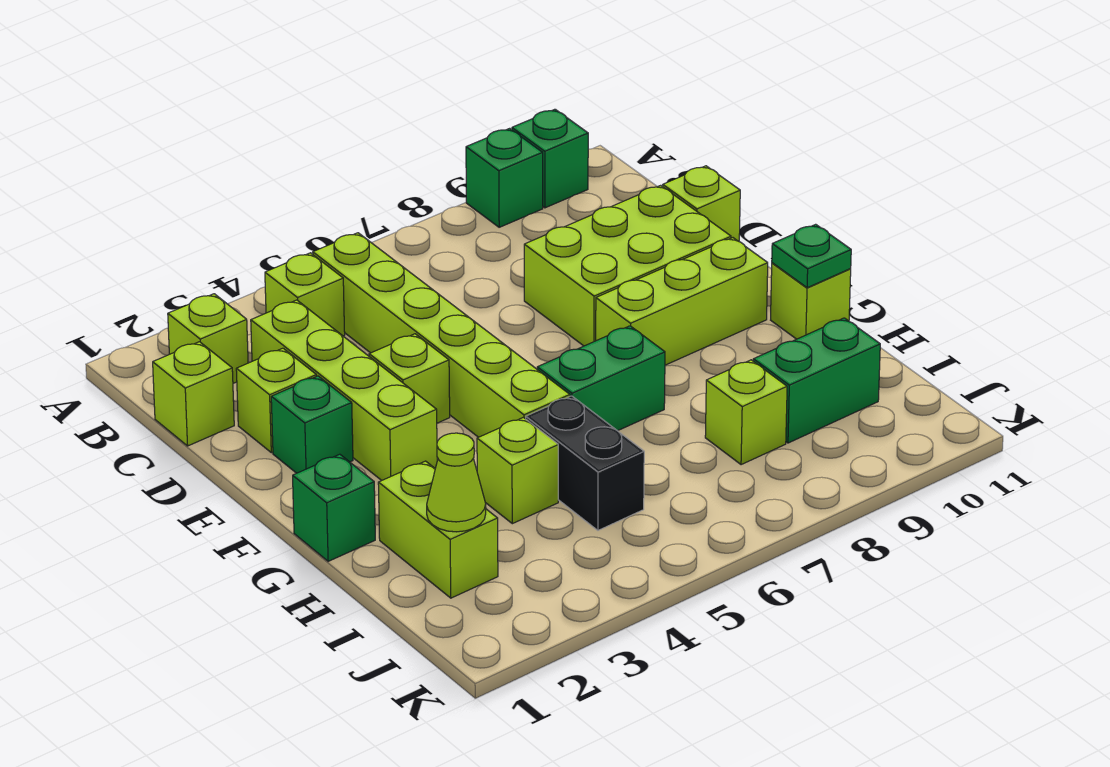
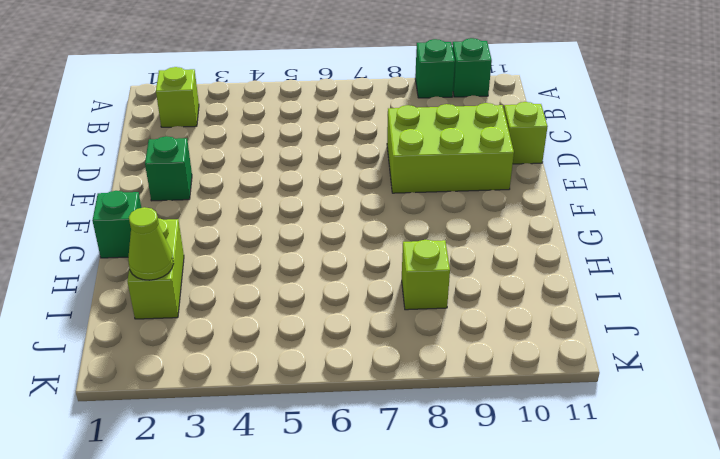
none -> lime brick B4 level 1
none -> lime brick B5:G5 level 1
none -> lime brick C1 level 1

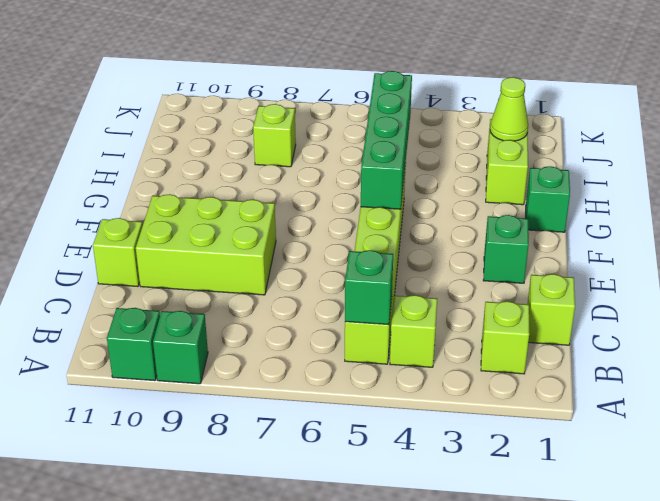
green brick B5 level 2 -> none
green brick F5:I5 level 2 -> none
none -> lime brick C3:F3 level 1
none -> lime brick D2 level 1
none -> lime brick E4 level 1

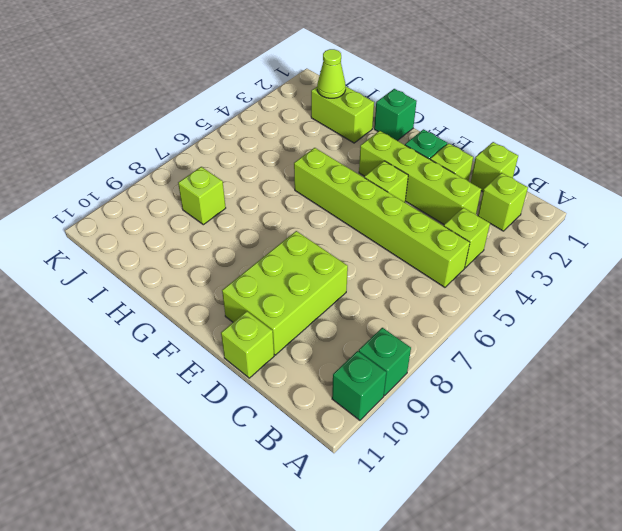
none -> lime brick F8:F10 level 1
none -> green brick G6:G7 level 1
none -> lime brick G11 level 1

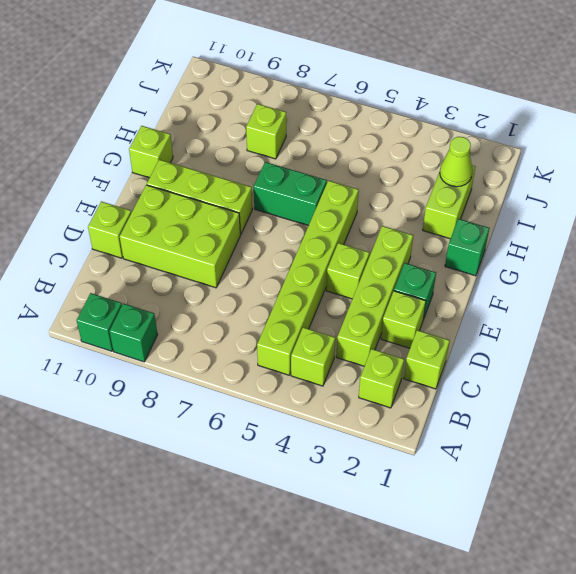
none -> lime brick H4 level 1
none -> black brick H5:I5 level 1
none -> green brick I9:I10 level 1

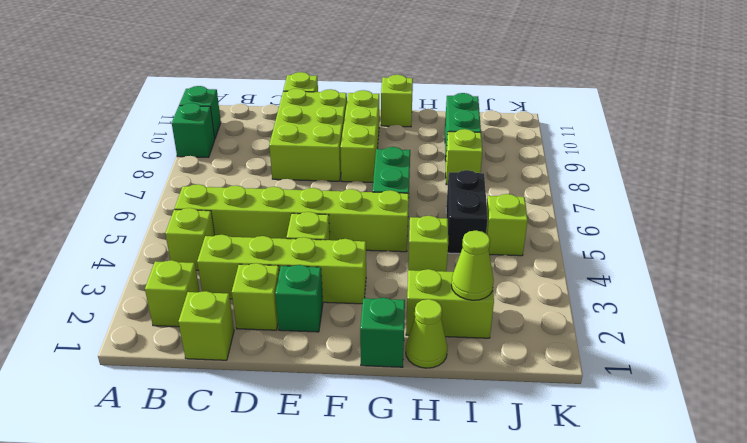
lime cone H1 level 1 -> none
black brick I5:I6 level 1 -> black brick H5:I5 level 1
lime brick J5 level 1 -> none
none -> green plate G11 level 2

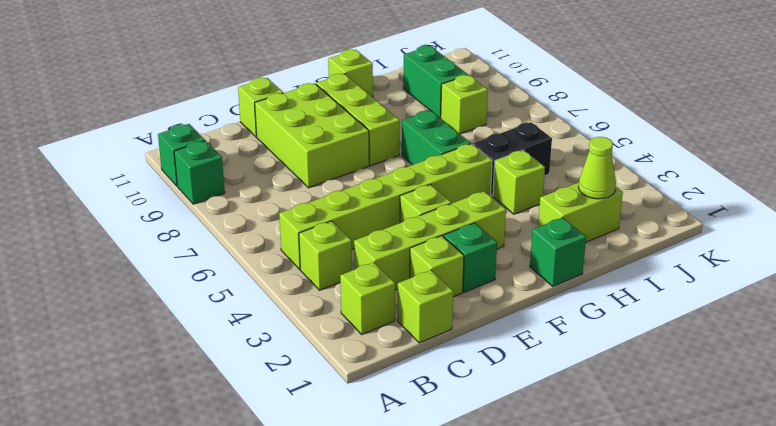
none -> green plate G11 level 2

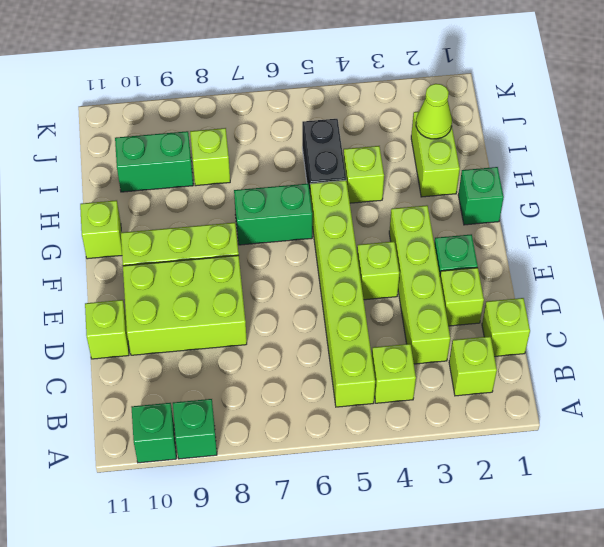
none -> green plate G11 level 2

